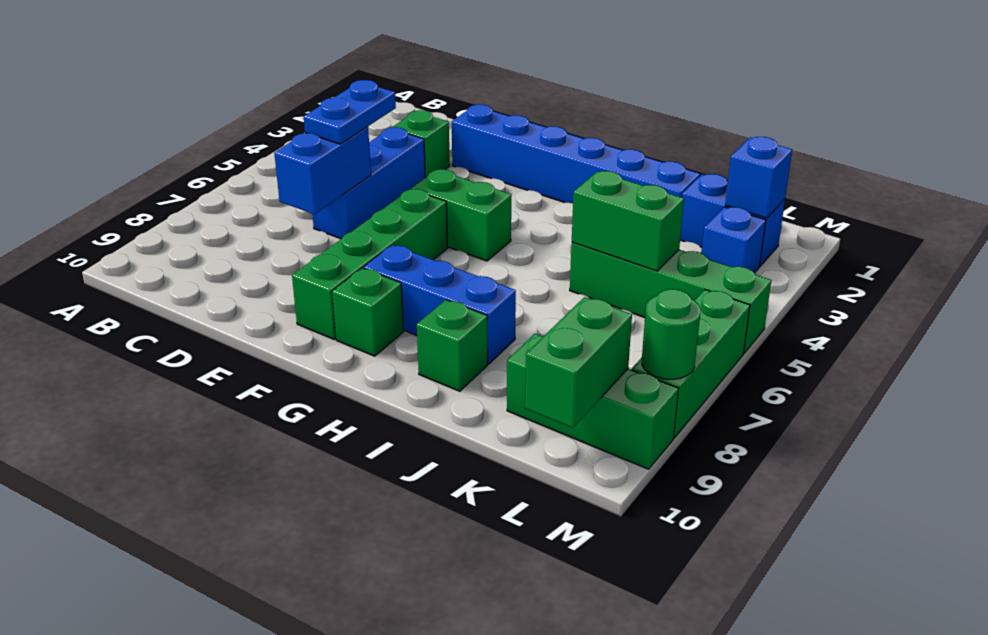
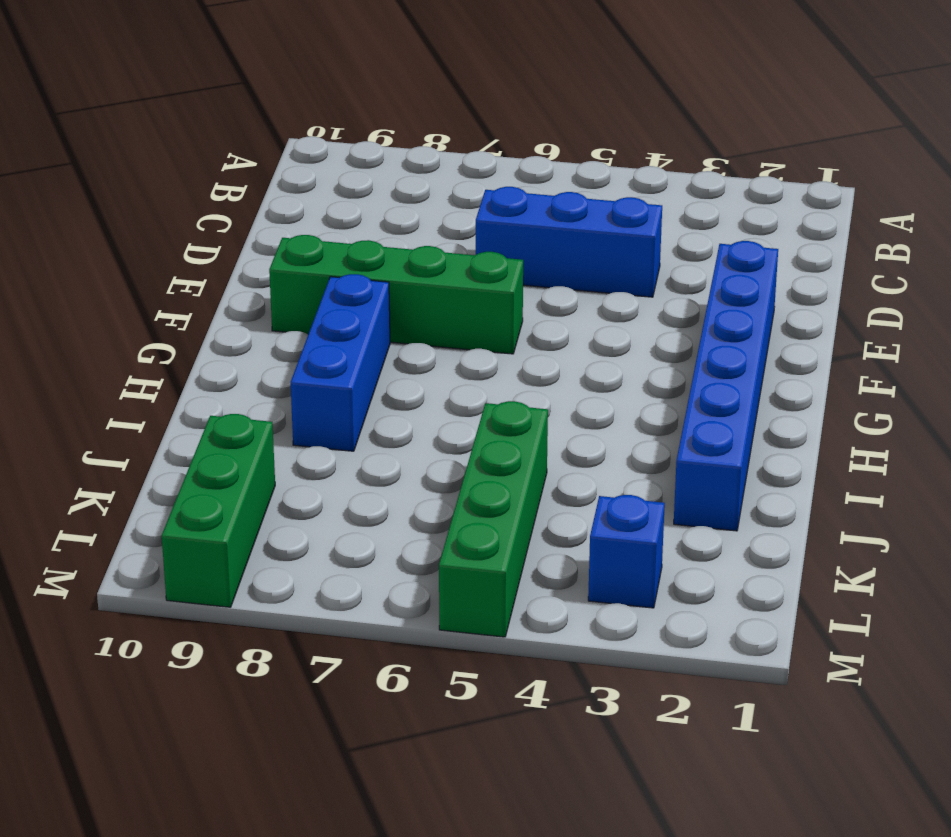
none -> green brick D3 level 1
none -> green brick F5:G5 level 1
none -> green brick G9 level 1

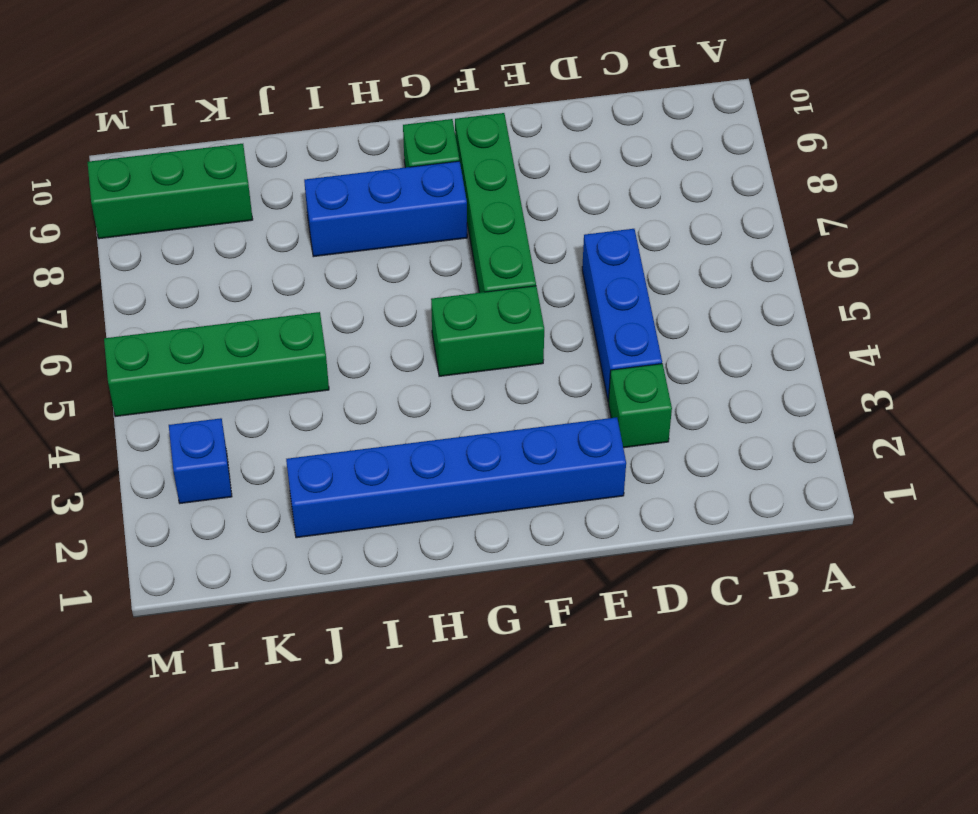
none -> green brick I9 level 1
none -> blue brick K2:L2 level 1
none -> green brick M6:M8 level 1

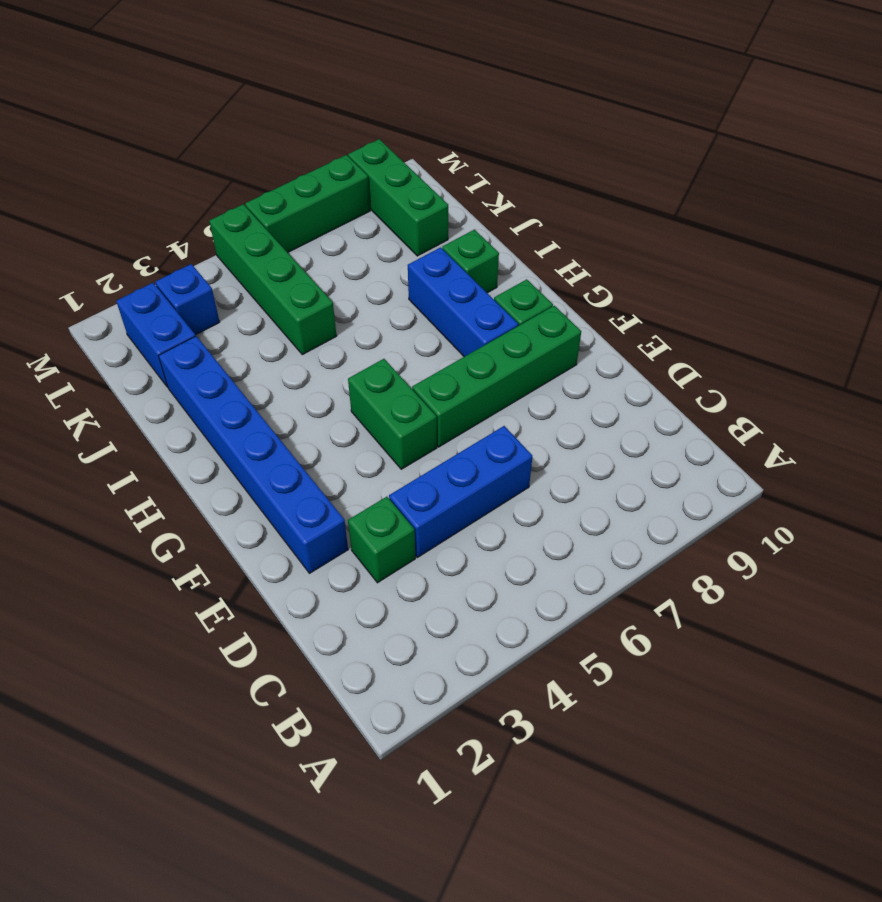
none -> blue brick D6:D7 level 2
none -> green brick J5:K5 level 2
none -> blue brick L2 level 2

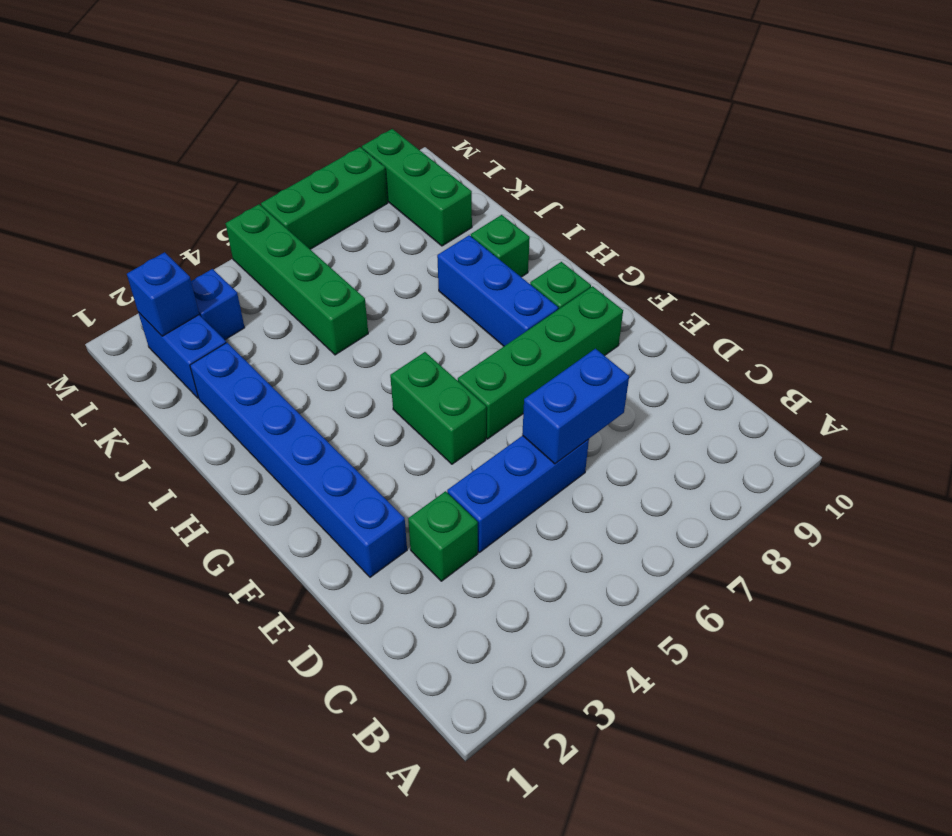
none -> green brick J5:K5 level 2
none -> green brick L9:L10 level 2
none -> green round brick M8 level 2

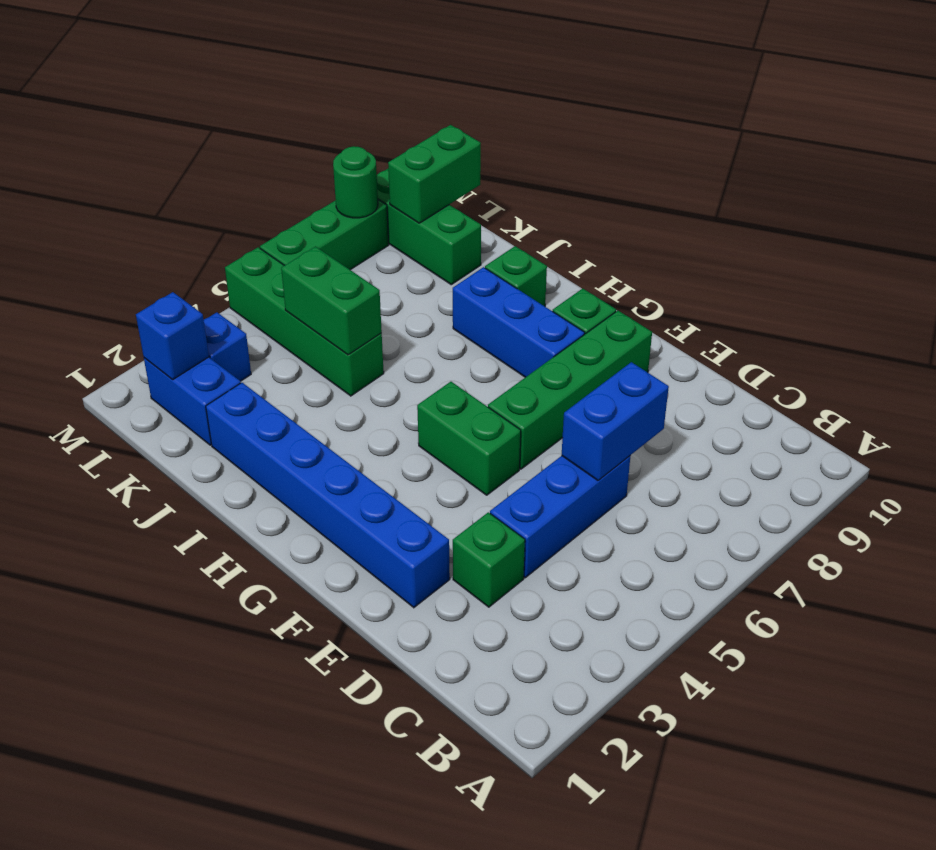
none -> blue plate D5:D6 level 3

